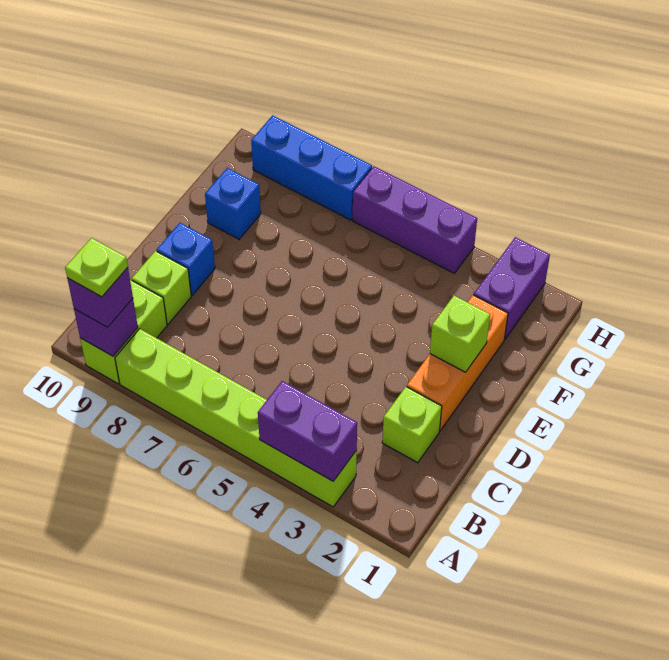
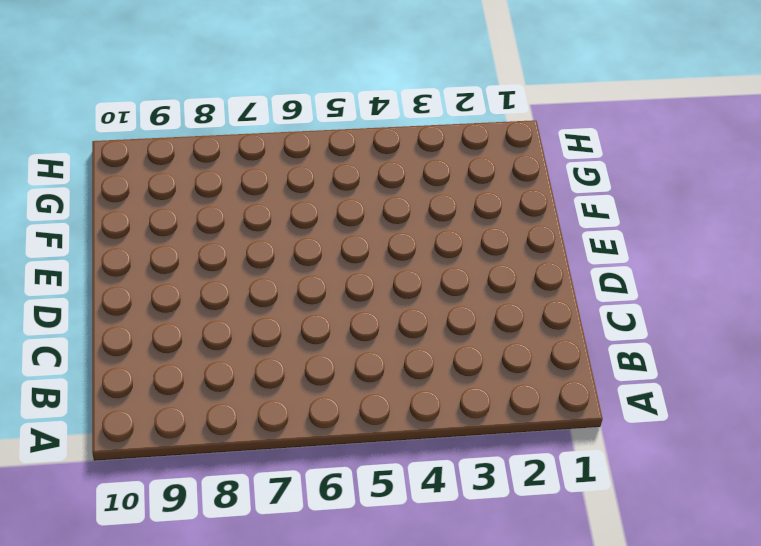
none -> lime brick A3:A8 level 1
none -> lime brick A9:B9 level 1
none -> lime brick C2 level 1

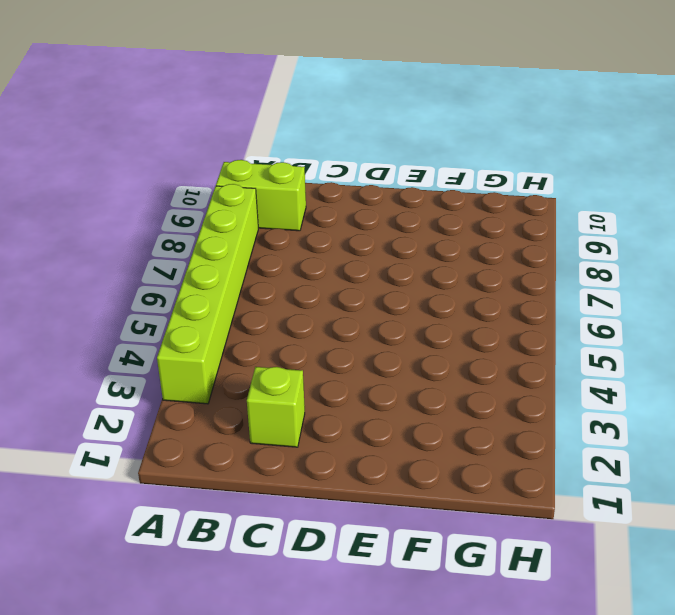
none -> lime brick C9 level 1
none -> orange brick D2:F2 level 1
none -> blue brick D9 level 1

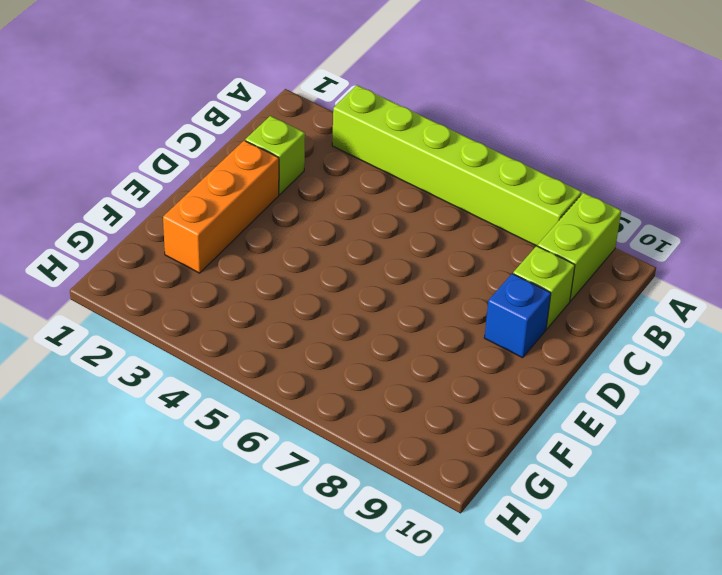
none -> blue brick F9 level 1
none -> purple brick G2:H2 level 1
none -> purple brick H4:H6 level 1

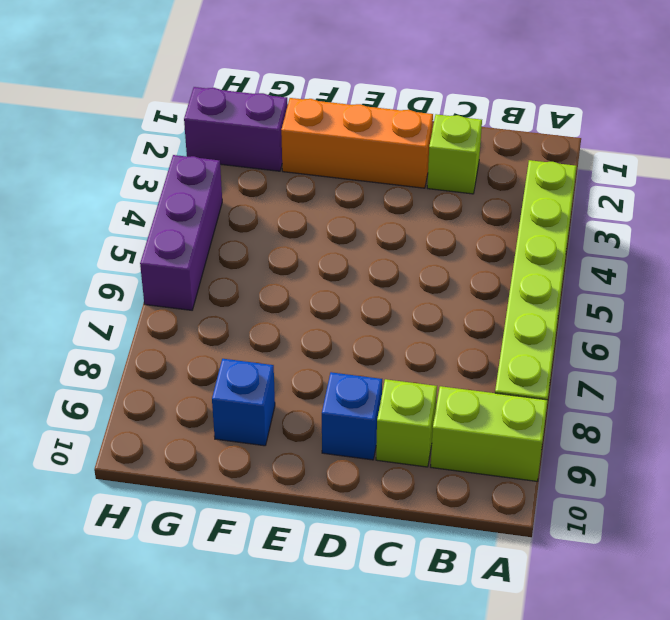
none -> blue brick H7:H9 level 1
none -> purple brick A3:A4 level 2
none -> purple brick A9 level 2

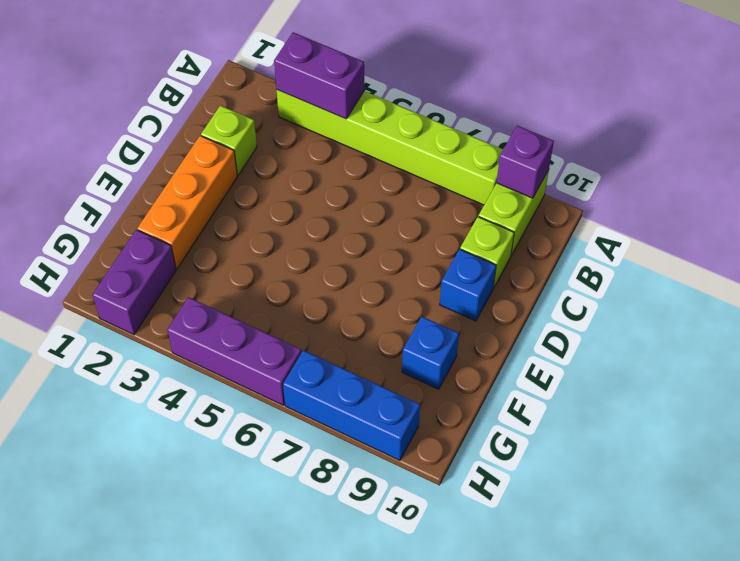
none -> lime brick E2 level 2
none -> purple brick A9 level 3
none -> lime plate A9 level 4

